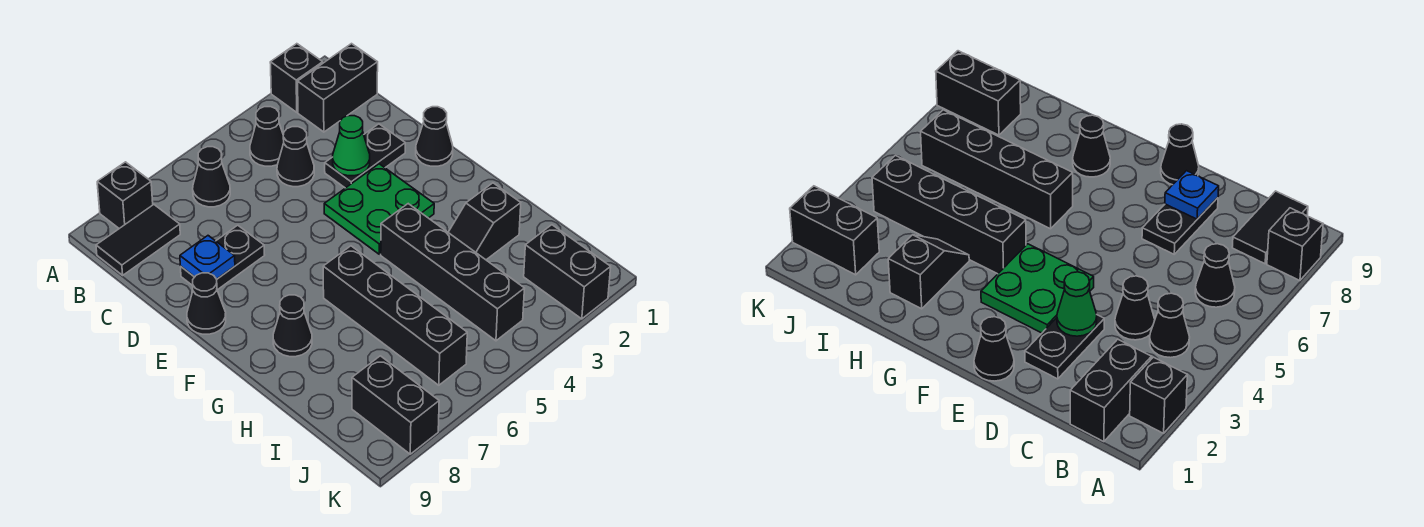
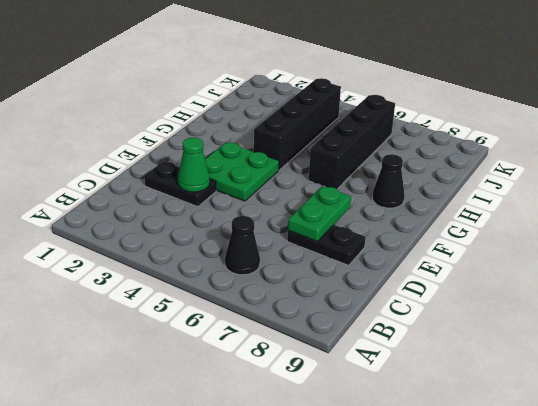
green plate D7:E7 level 2 -> none
none -> black brick A2 level 1
none -> black brick A8 level 1
none -> black brick B1:B2 level 1

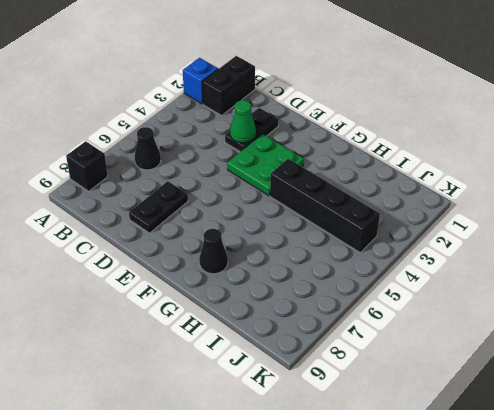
blue brick A2 level 1 -> black brick A2 level 1
none -> black cone B4 level 1
none -> black tile B8:B9 level 1
none -> black cone C4 level 1

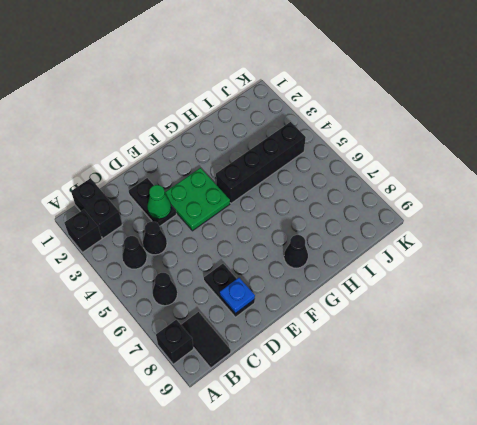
none -> black cone E1 level 1
none -> black cone E9 level 1
none -> black brick G6:J6 level 1

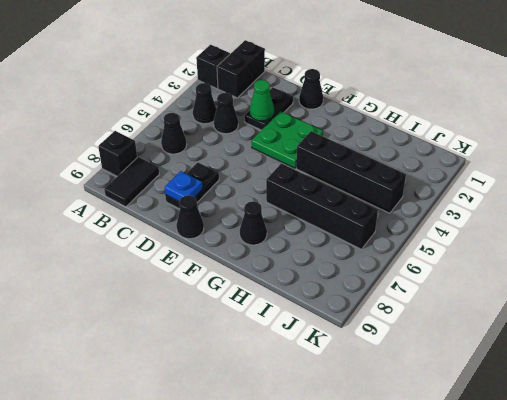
none -> black slope H2:H3 level 1 top 2
none -> black brick J2:K2 level 1
none -> black brick J8:K8 level 1

